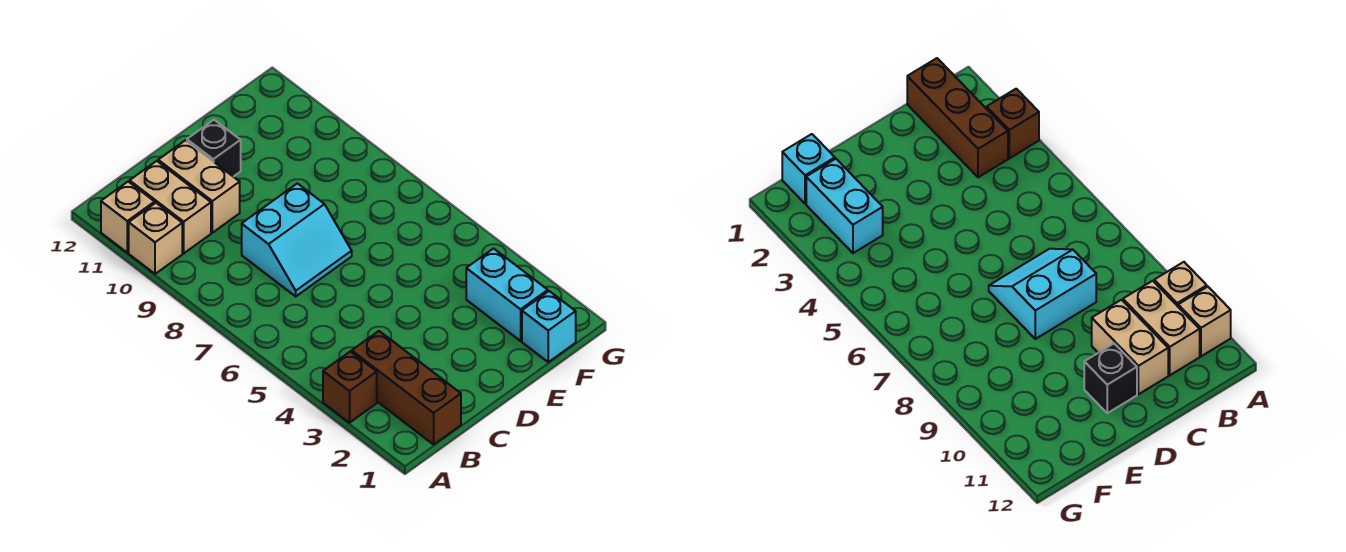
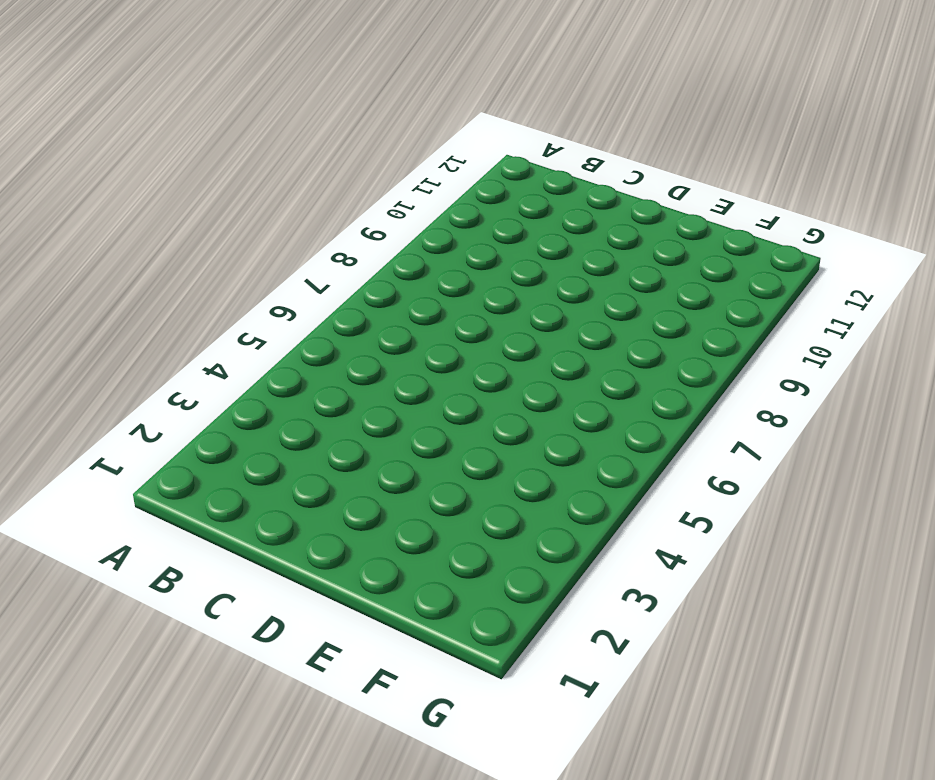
none -> brown brick A3 level 1
none -> tan brick A10 level 1

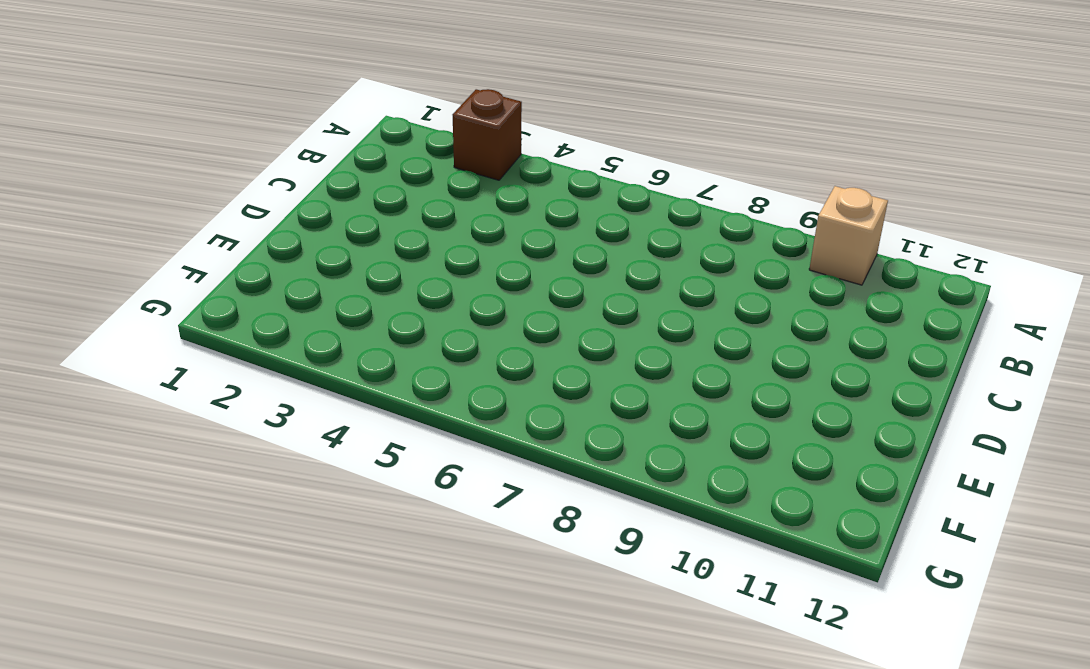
none -> tan brick A11 level 1
none -> brown brick B1:B3 level 1

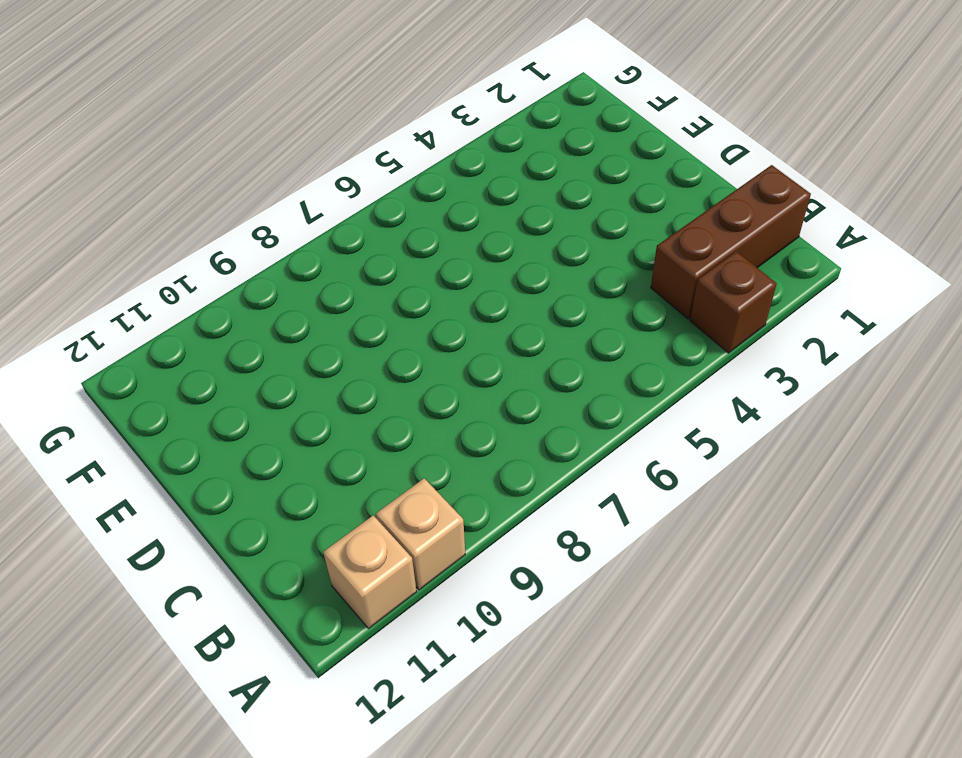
none -> tan brick B10:B11 level 1
none -> cyan slope C7:D8 level 1 top 8

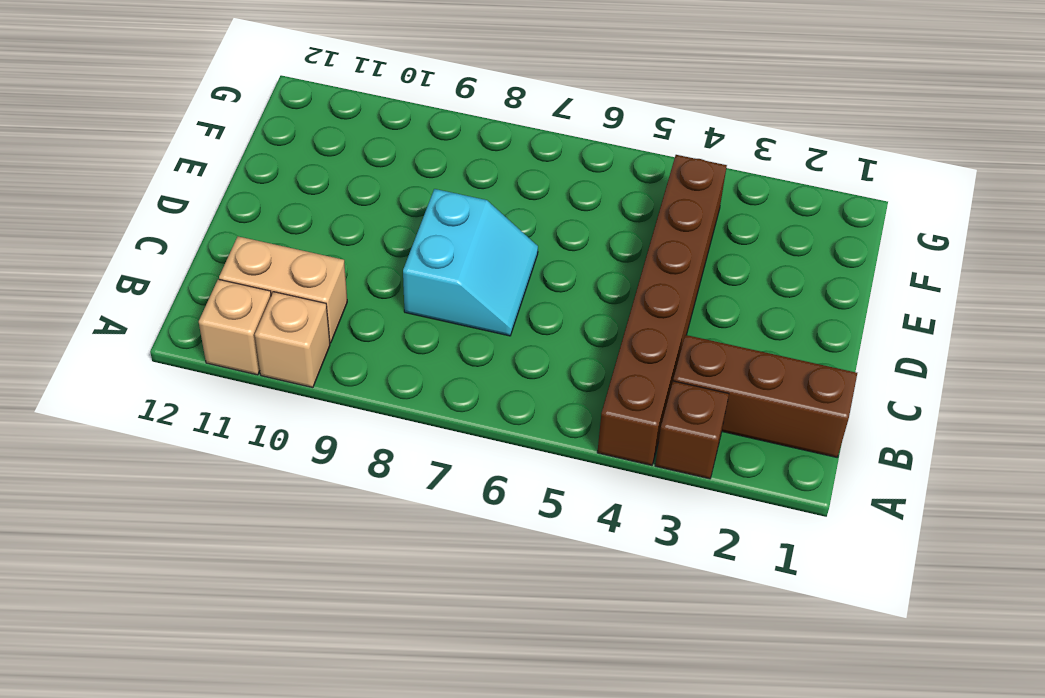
brown brick A4:F4 level 1 -> none
none -> tan brick C10:C11 level 1
none -> black brick D11 level 1

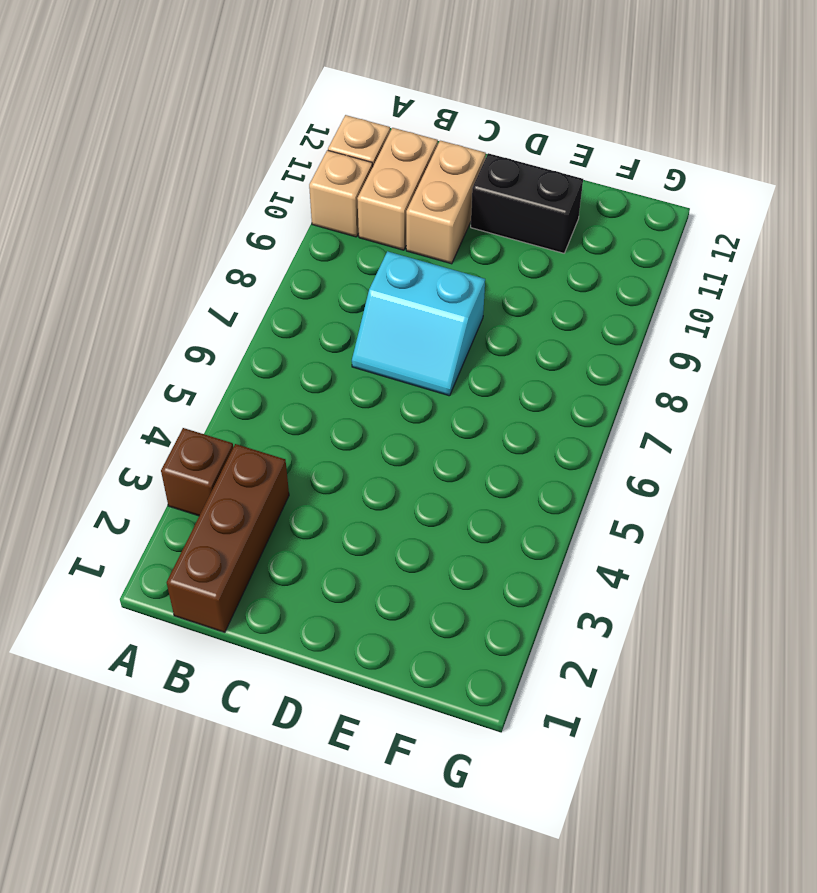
black brick D11:E11 level 1 -> black brick D11 level 1
none -> cyan brick F1 level 1
none -> cyan brick F2:F3 level 1

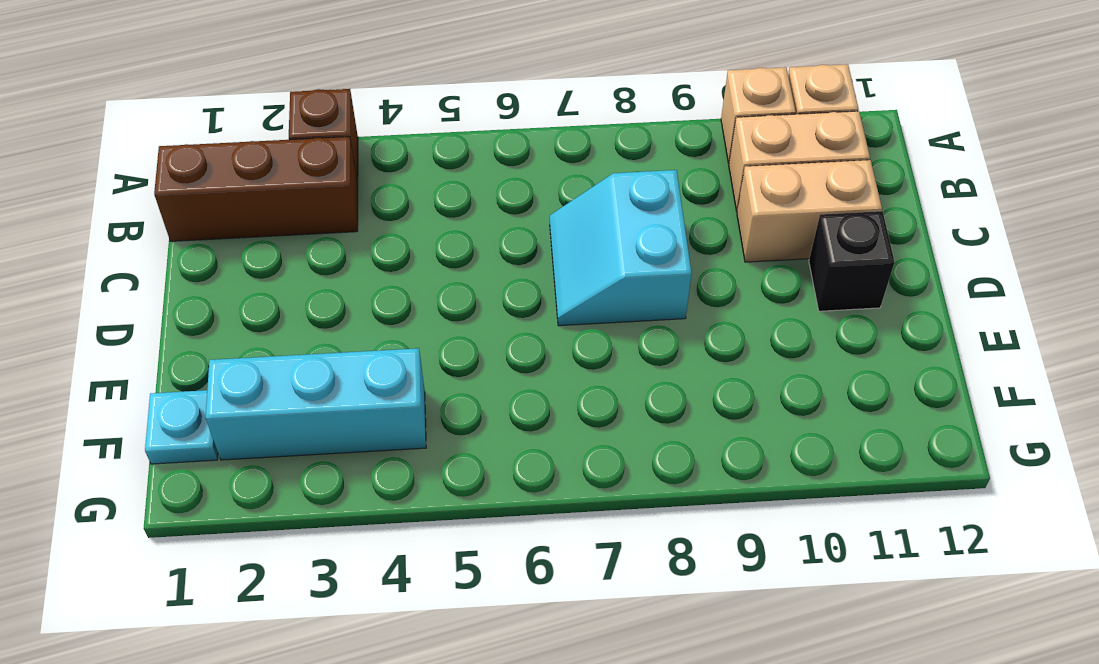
cyan plate F1 level 1 -> cyan brick F1 level 1
cyan brick F2:F4 level 1 -> cyan brick F2:F3 level 1

